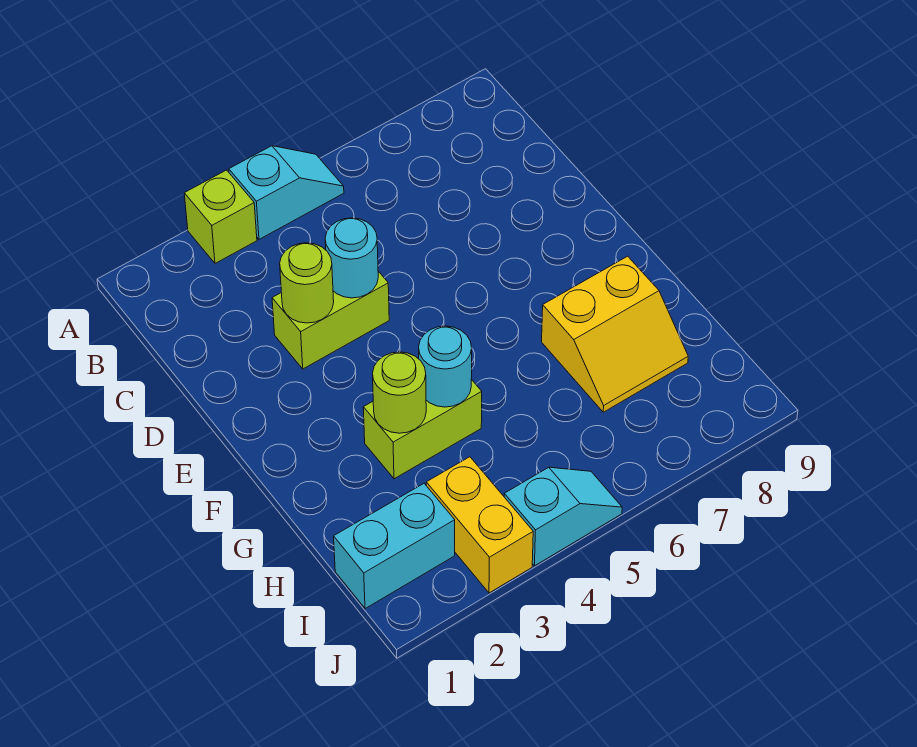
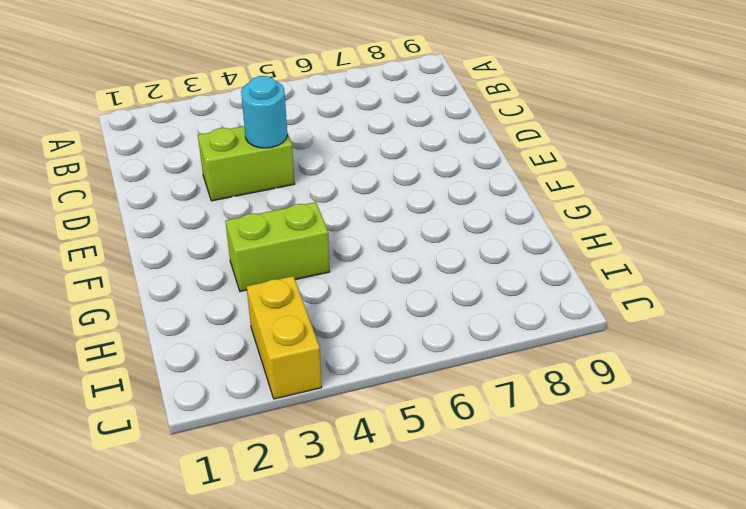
none -> lime brick A3 level 1
none -> cyan slope A4:A5 level 1 top 4
none -> yellow slope G7:H8 level 1 top G

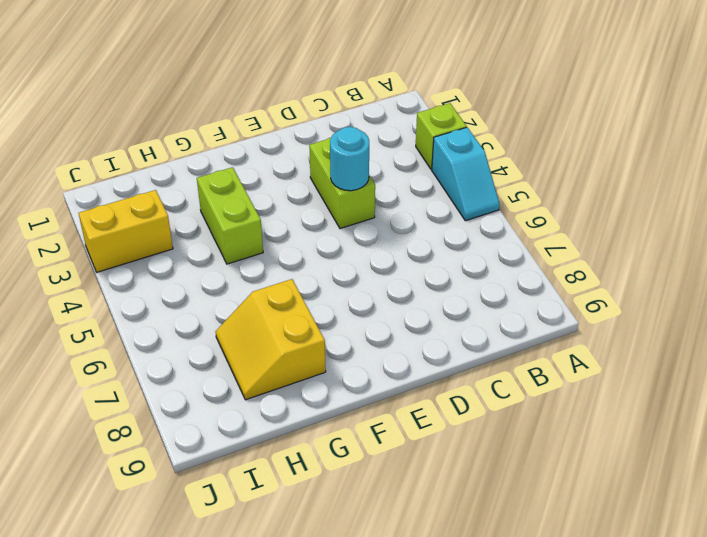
none -> cyan brick I1:I2 level 1
none -> cyan slope J4:J5 level 1 top 4
none -> lime round brick D3 level 2

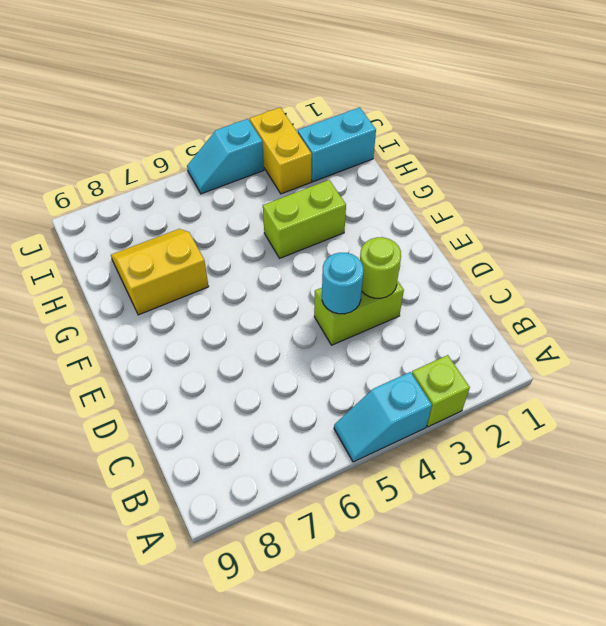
none -> lime round brick G3 level 2
none -> cyan round brick G4 level 2

